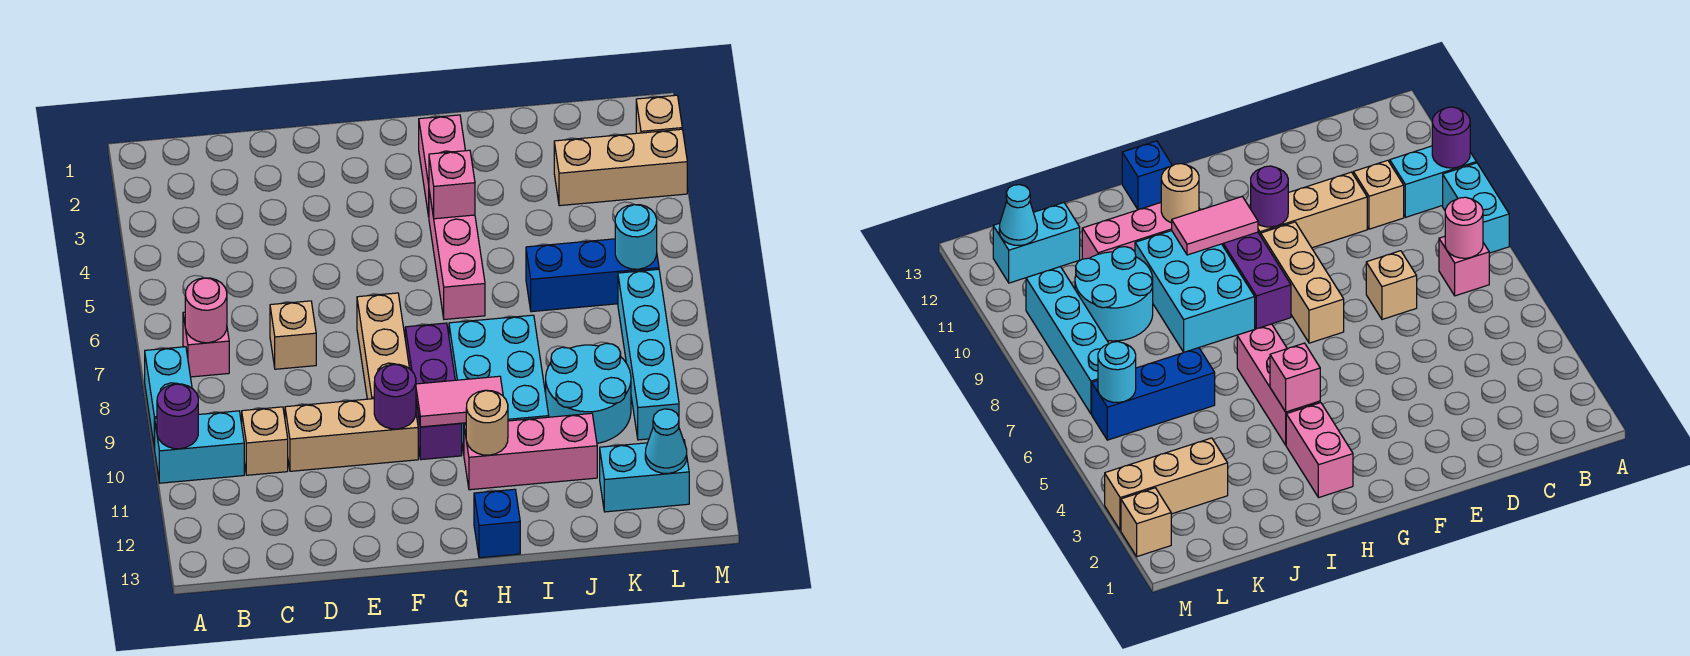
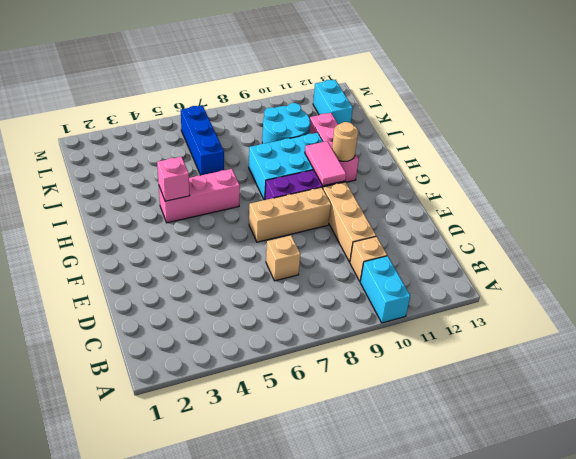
none -> cyan brick A8:A9 level 1
none -> pink brick B7 level 1
none -> pink brick H2:H3 level 1

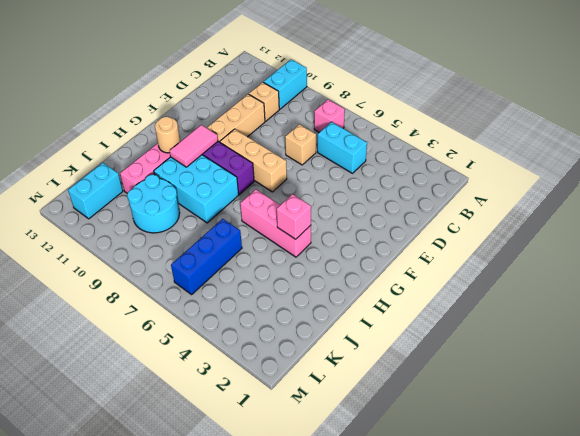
cyan brick C5:C6 level 1 -> cyan brick A8:A9 level 1
none -> pink brick H2:H3 level 1
none -> blue brick H13 level 1
none -> tan brick K3:M3 level 1

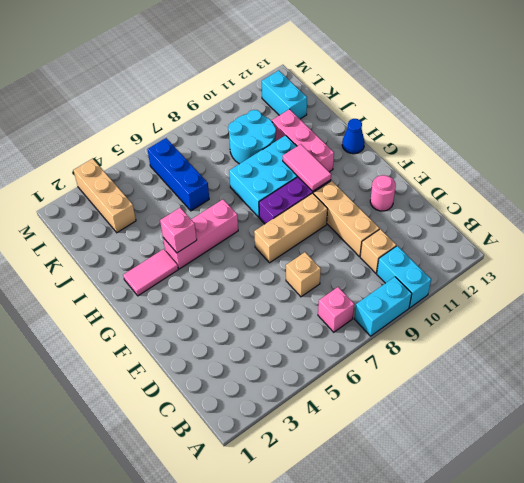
pink round brick E12 level 1 -> pink round brick B7 level 2
pink tile H2:H3 level 1 -> pink brick H2:H3 level 1
blue cone H13 level 1 -> blue brick H13 level 1
none -> cyan brick L7:L10 level 1
none -> tan brick M2 level 1
none -> purple round brick A10 level 2

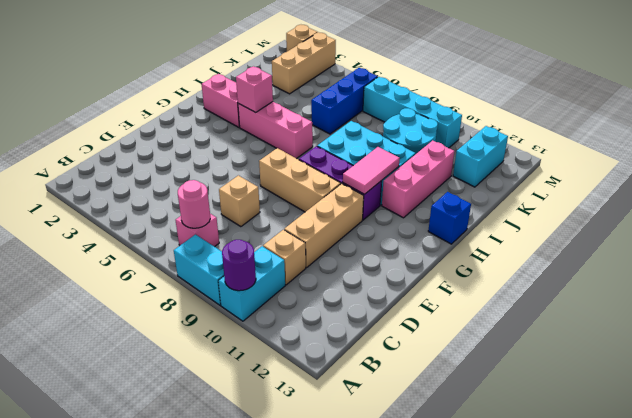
none -> purple round brick F10 level 2
none -> tan round brick H11 level 2
none -> cyan round brick L6 level 2

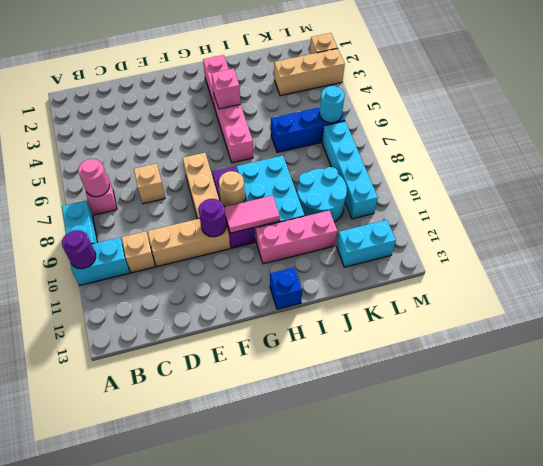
tan round brick G9 level 2 -> tan round brick H11 level 2
none -> cyan cone L12 level 2

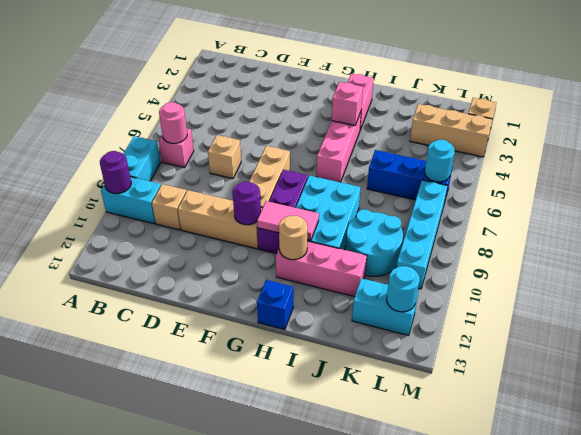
cyan round brick L12 level 2 -> cyan cone L12 level 2

